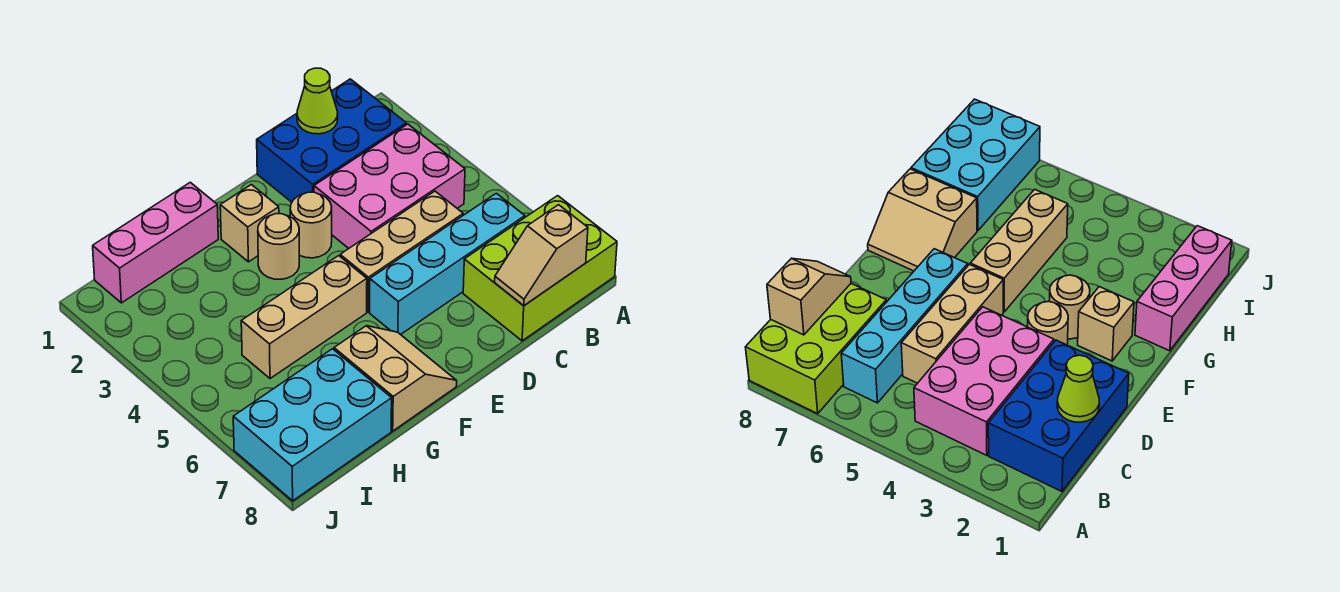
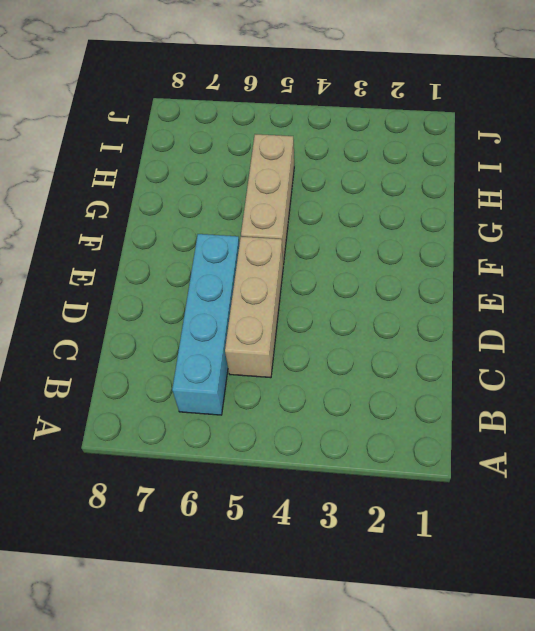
none -> lime brick A7:C8 level 1
none -> blue brick B1:D2 level 1
none -> pink brick B3:D4 level 1

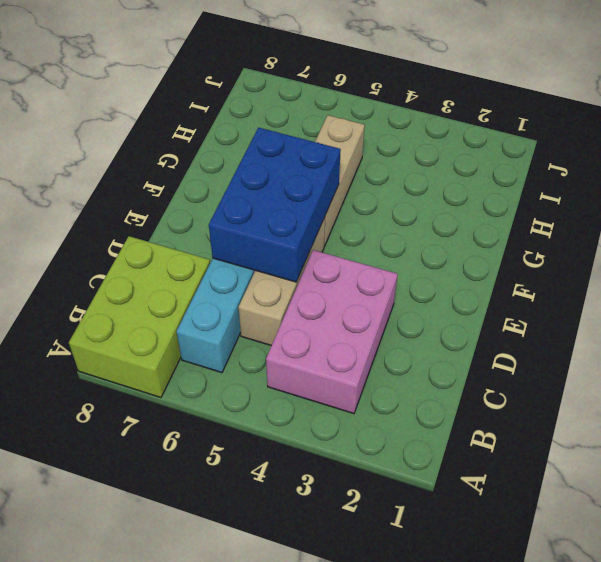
blue brick D5:F6 level 2 -> blue brick B1:D2 level 1
none -> tan round brick E3 level 1
none -> tan brick F2 level 1
none -> tan round brick F3 level 1

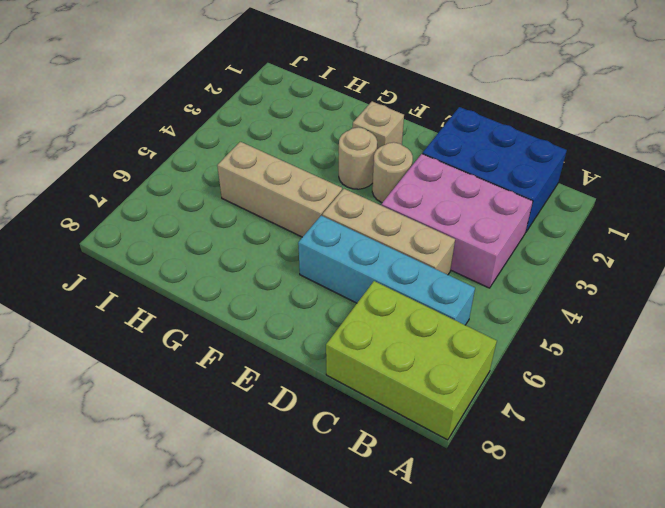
none -> tan slope F7:G8 level 1 top G
none -> pink brick G1:I1 level 1
none -> cyan brick H7:J8 level 1

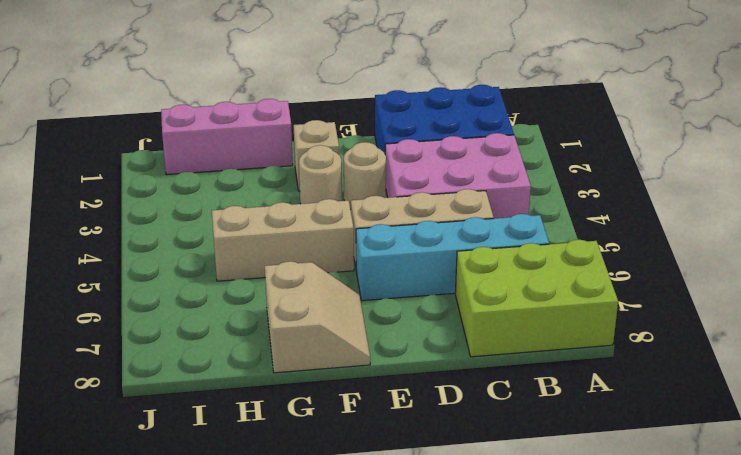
none -> cyan brick H7:J8 level 1
none -> tan slope B8:C8 level 2 top B
none -> lime cone C1 level 2

